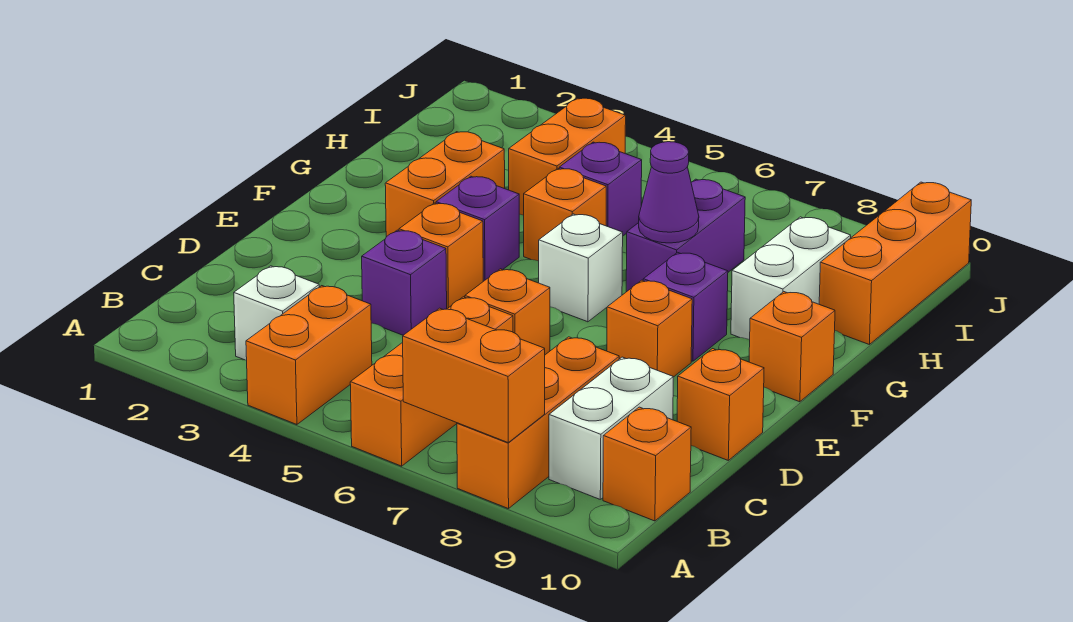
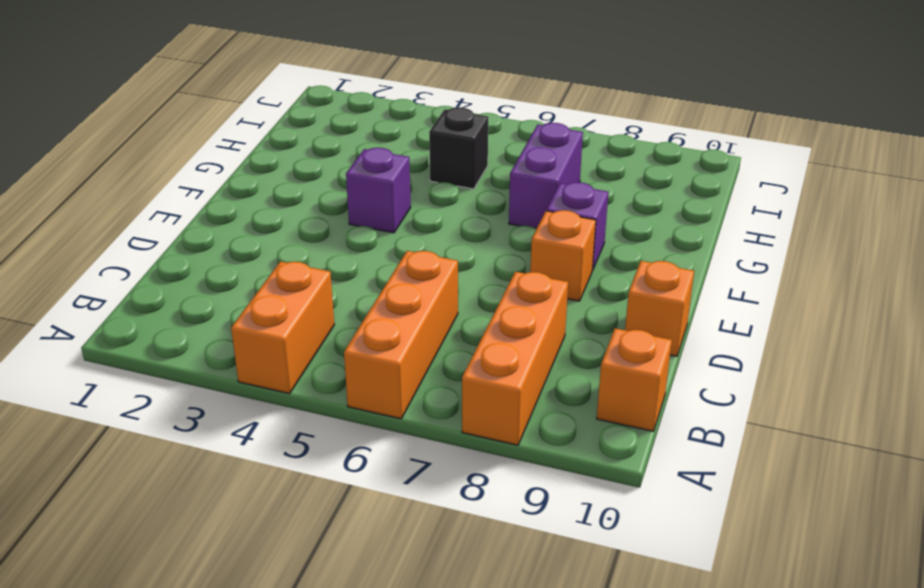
black brick H5 level 1 -> purple brick H5 level 1
none -> white brick B3 level 1
none -> white brick B9:C9 level 1
none -> purple brick D4 level 1

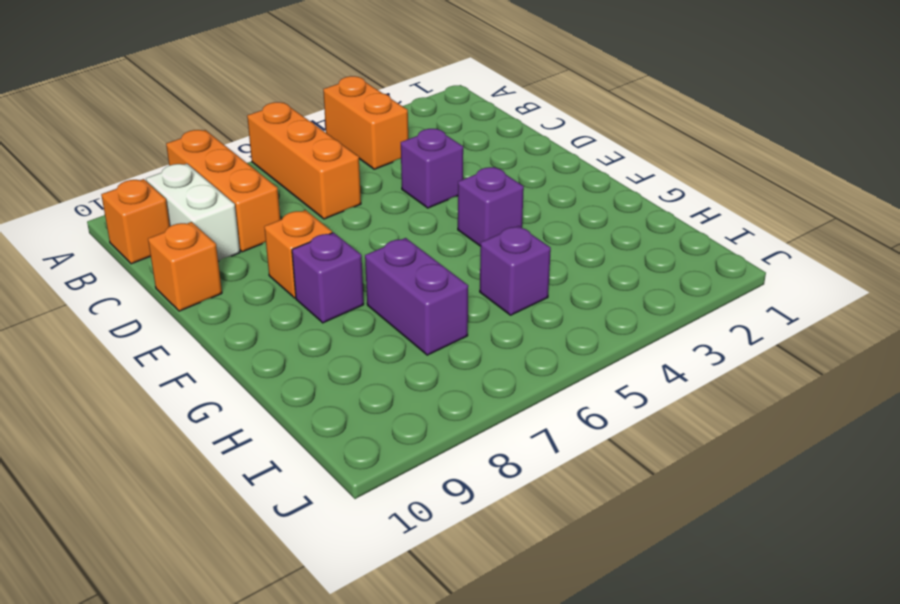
none -> white brick B3 level 1
none -> orange brick D6 level 1
none -> orange brick E4 level 1

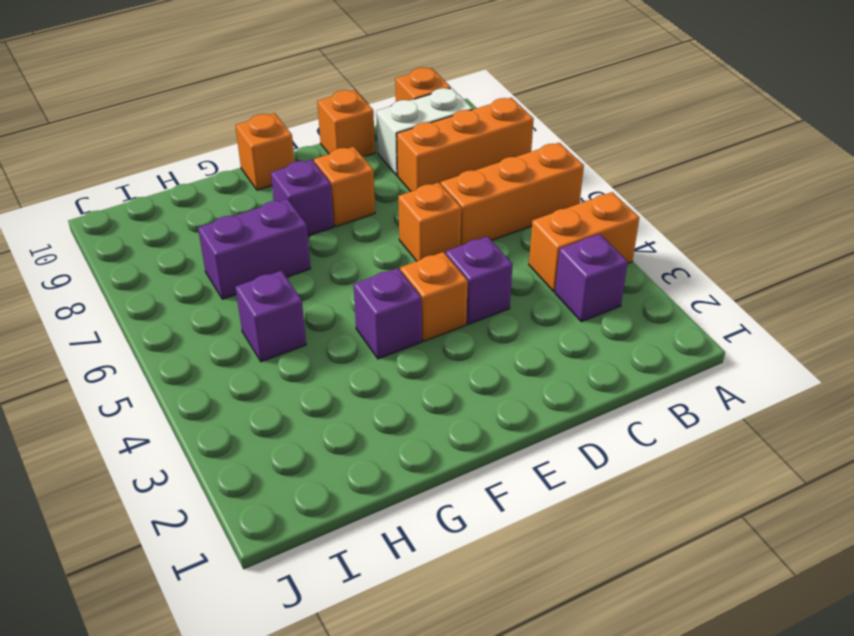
purple brick B3 level 1 -> white brick B3 level 1
none -> orange brick F3:G3 level 1
none -> white brick F6 level 1
none -> orange brick G5 level 1

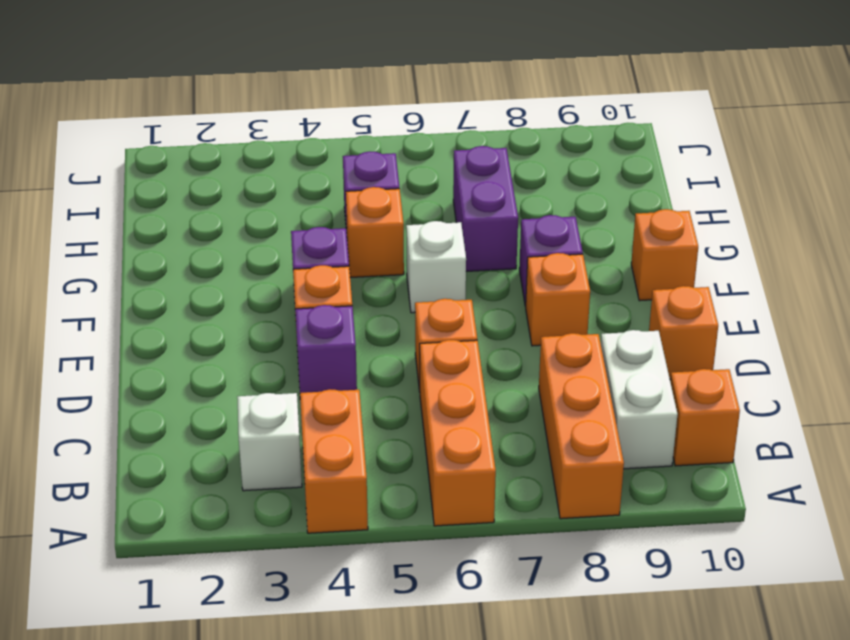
none -> orange brick F3:G3 level 1
none -> white brick G9:H9 level 1
none -> orange brick H4:I4 level 1

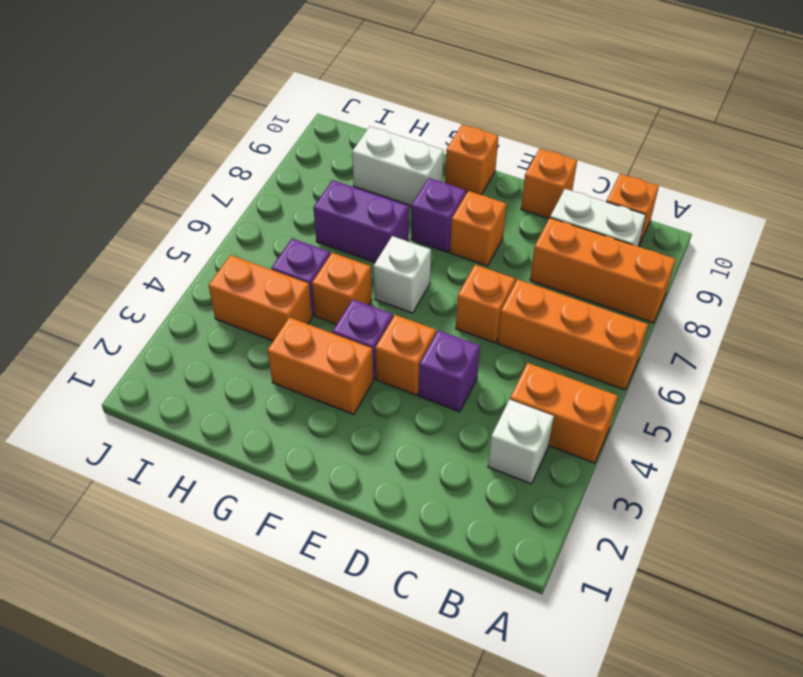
none -> orange brick H10:J10 level 1
none -> orange brick A7:A8 level 2
none -> purple cone G7 level 2

